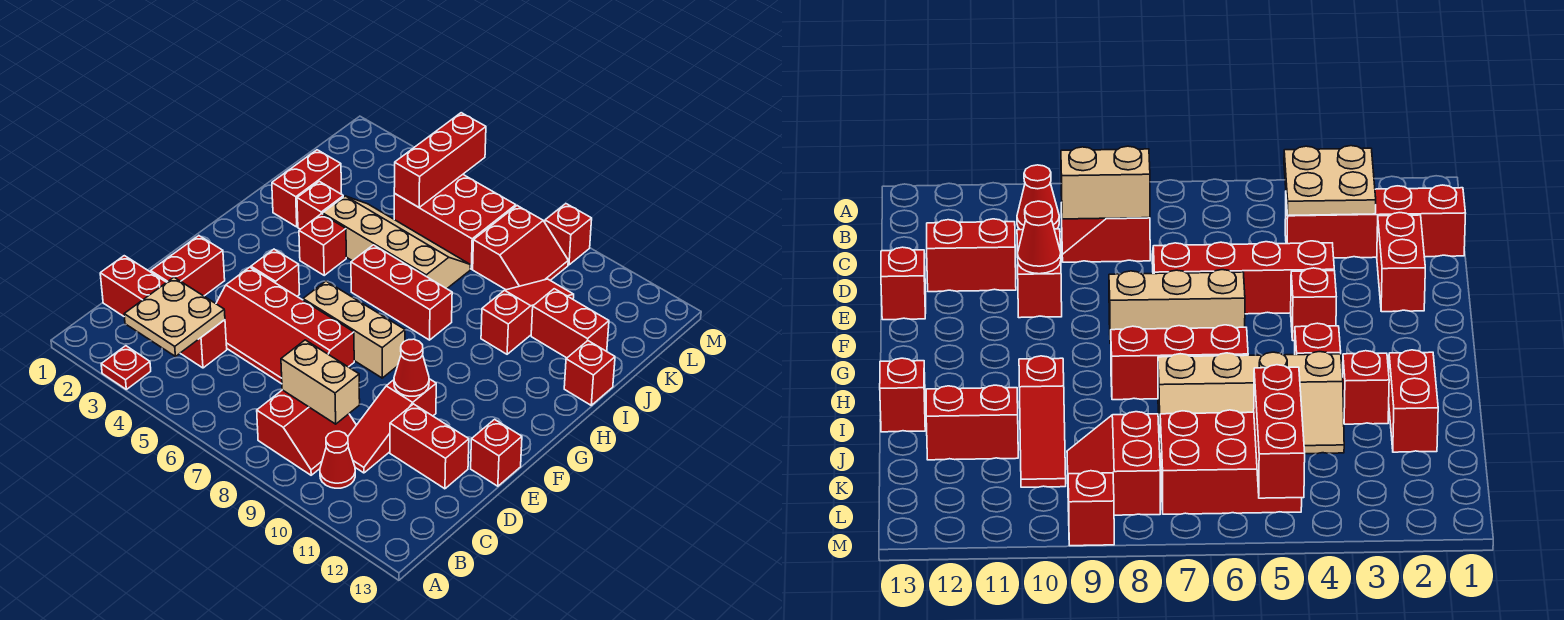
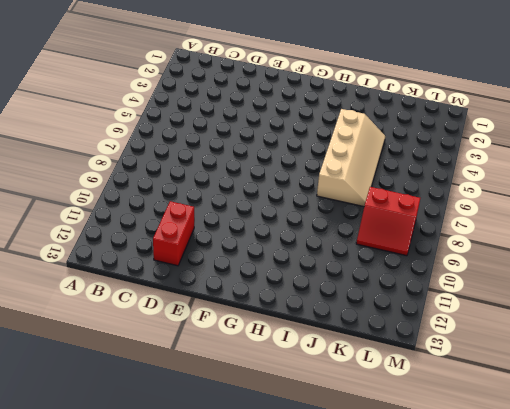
none -> red plate A3 level 1
none -> red slope B8:C9 level 1 top 8
none -> red cone B10 level 1

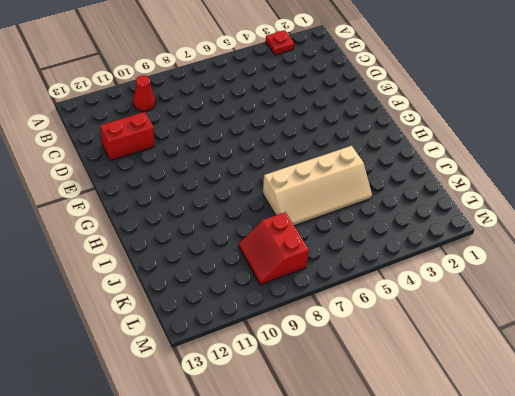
none -> red slope B8:C9 level 1 top 8
none -> red brick C1:C4 level 1
none -> red slope C10:E10 level 1 top E

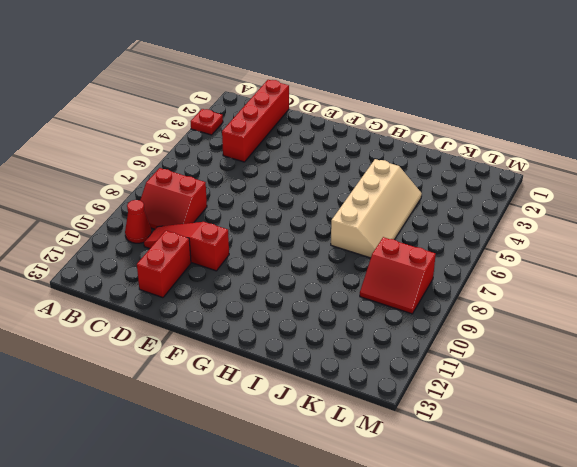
none -> red brick D2:E2 level 1
none -> red slope D4:E7 level 1 top E
none -> red brick E13 level 1

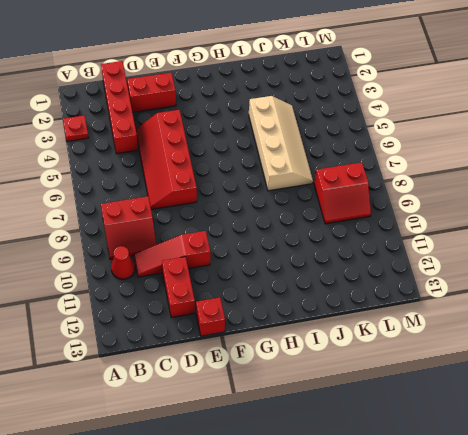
none -> red brick F4 level 1
none -> tan brick F6:F8 level 1
none -> red brick H4 level 1

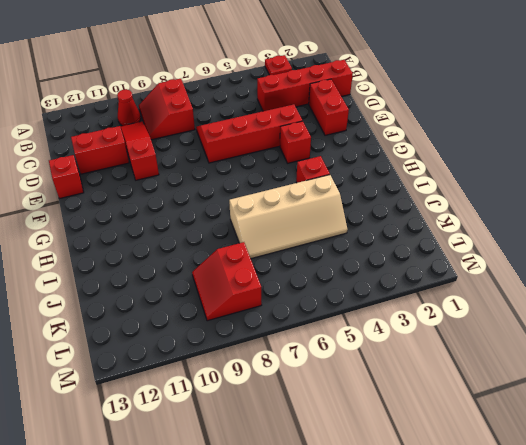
none -> tan brick F6:F8 level 1
none -> red brick H6:H8 level 1
none -> red brick I2:J2 level 1

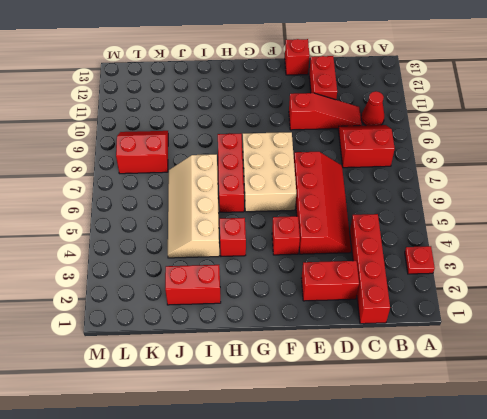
tan brick F6:G8 level 1 -> tan brick F6:F8 level 1
none -> red brick I3 level 1
none -> red slope I10:K10 level 1 top I
none -> red brick I13 level 1

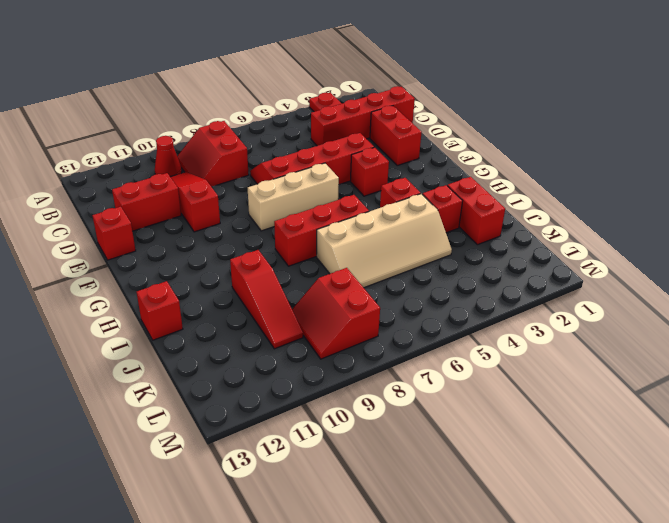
none -> red brick J11:J12 level 1
none -> red brick K5:L7 level 1
none -> red brick M9 level 1

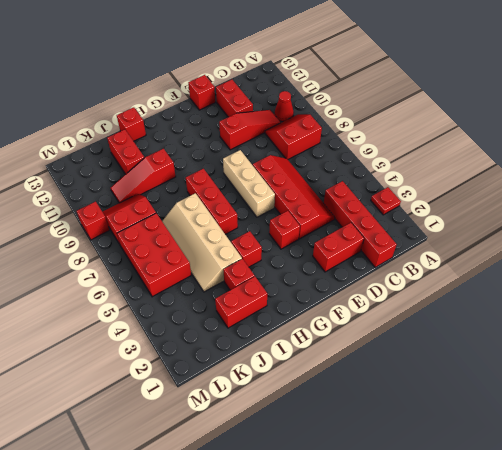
none -> tan plate B3:C4 level 2
none -> tan brick C8:C9 level 2
none -> red cone E10 level 2

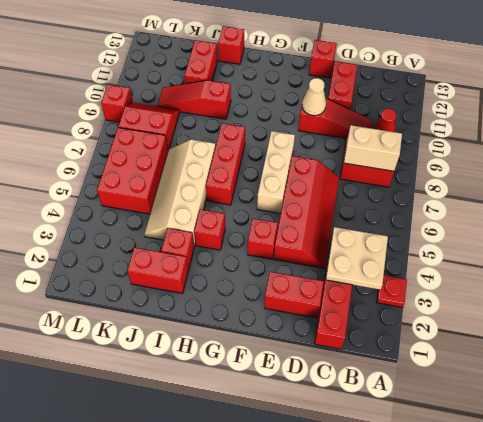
tan brick B8:C8 level 2 -> tan brick C8:C9 level 2
tan cone E10 level 2 -> red cone E10 level 2
none -> red brick K5:M5 level 2

